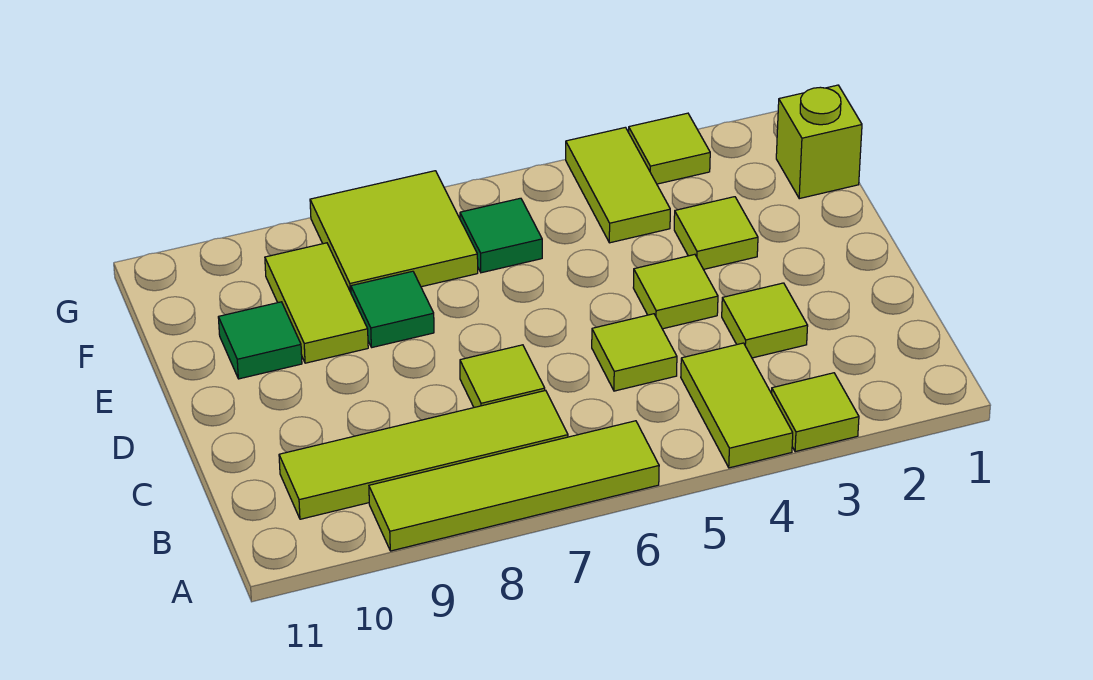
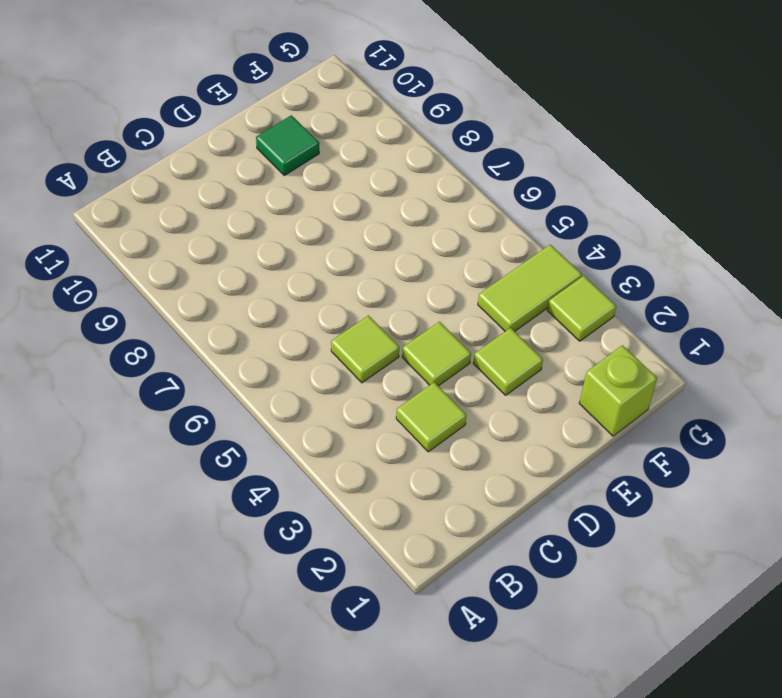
none -> lime tile A3 level 1
none -> lime tile A4:B4 level 1
none -> lime tile A6:A9 level 1

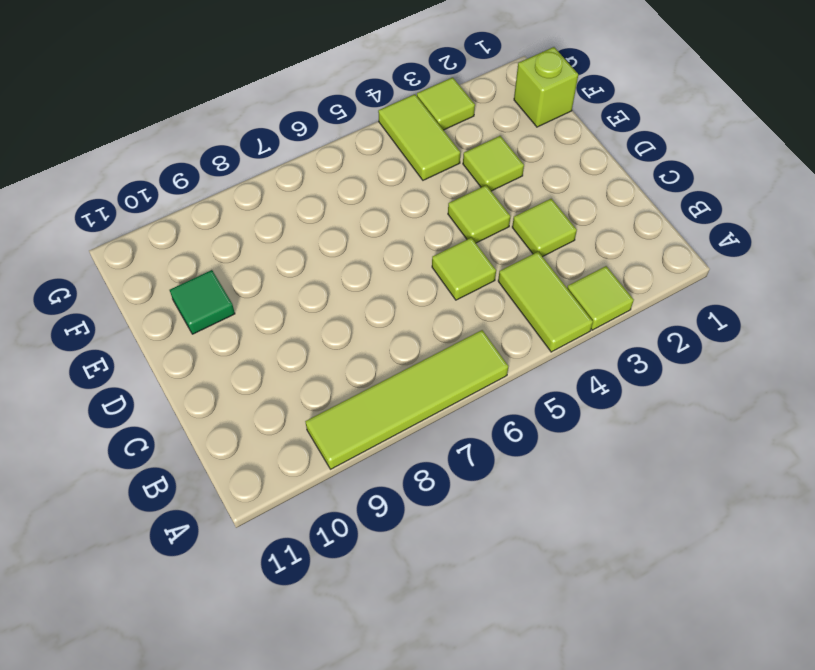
none -> lime tile B7:B10 level 1
none -> lime tile C7 level 1
none -> green tile E8 level 1

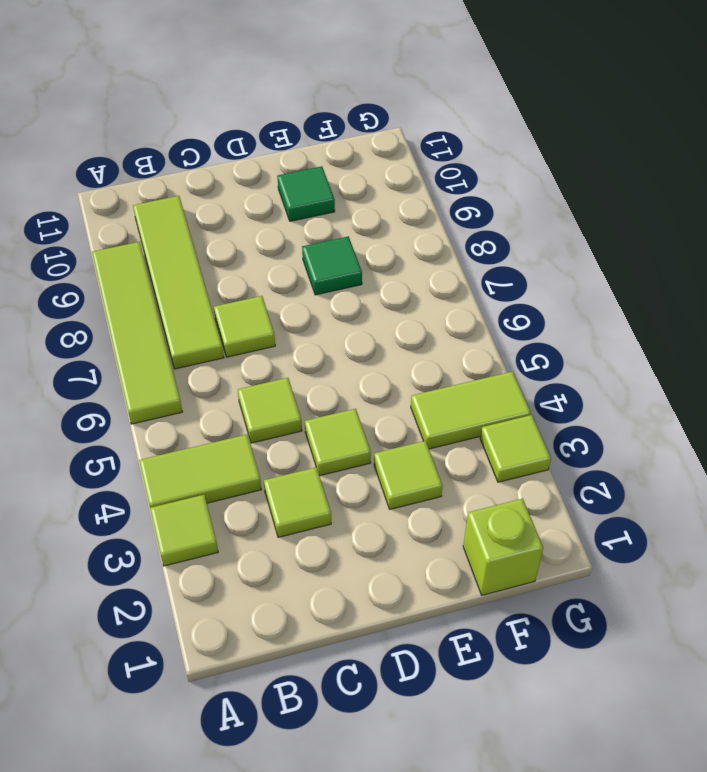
none -> lime tile E9:F9 level 1
none -> green tile F6 level 1
none -> lime tile F7:G8 level 1

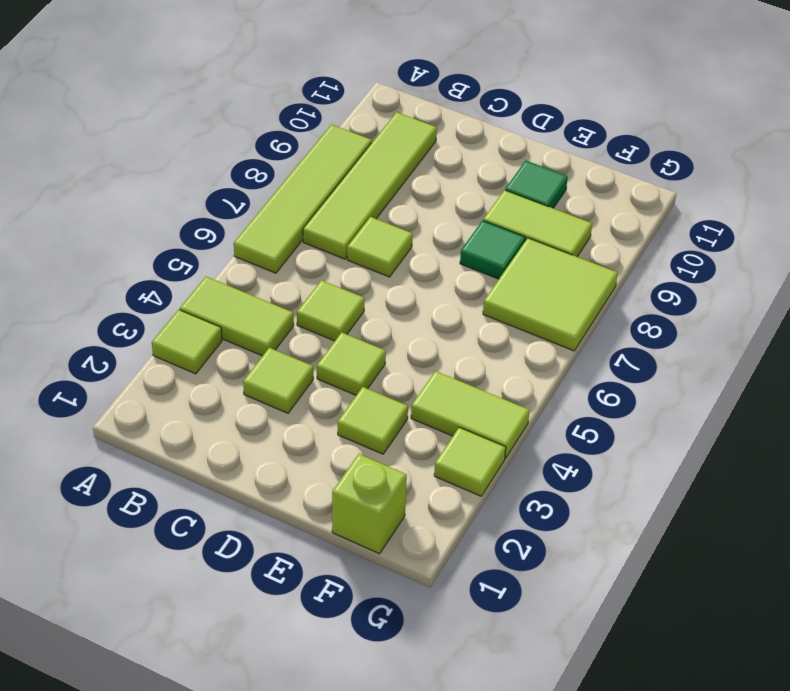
none -> green tile F6 level 1

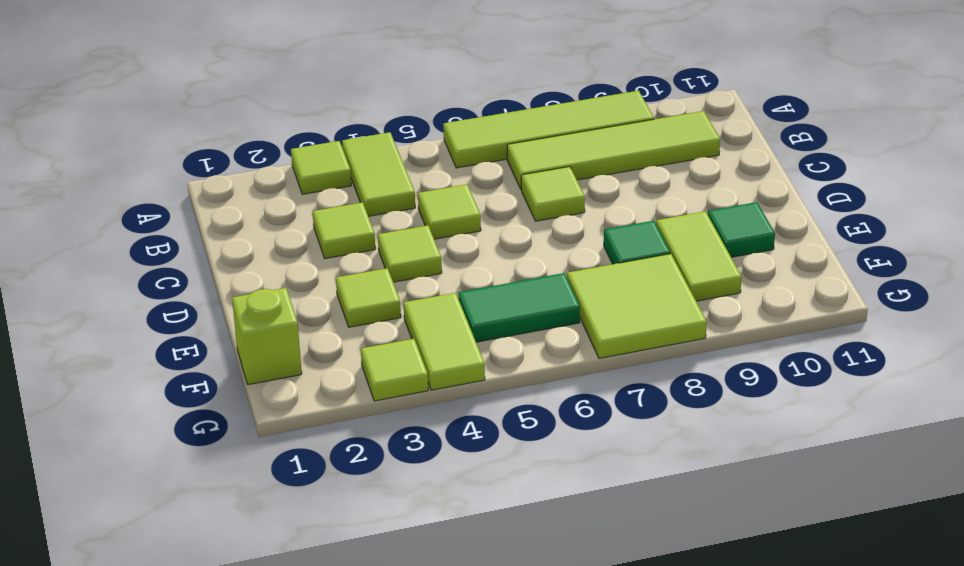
green tile F5:F6 level 1 -> green tile F6 level 1

